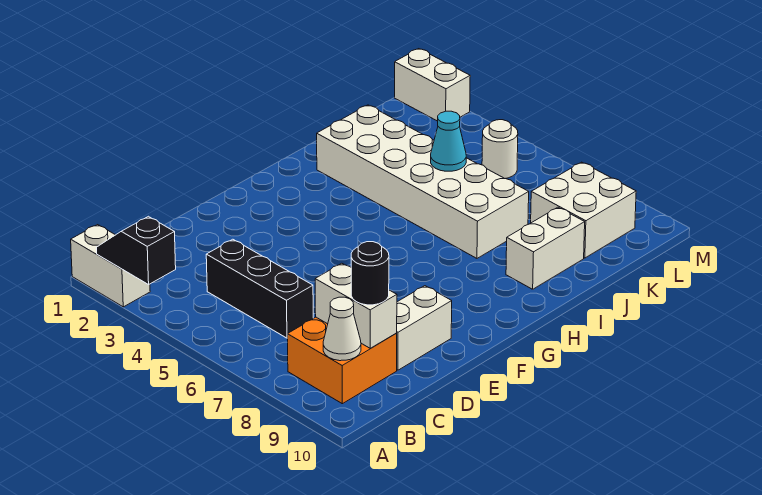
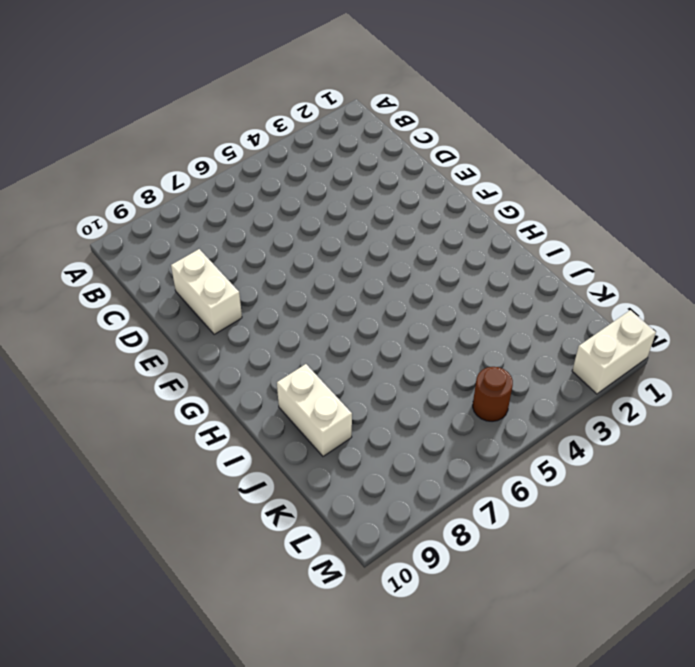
brown round brick L5 level 1 -> white round brick L5 level 1
none -> white brick A1:A2 level 1
none -> orange brick B8:C9 level 1
none -> black brick C4:C6 level 1

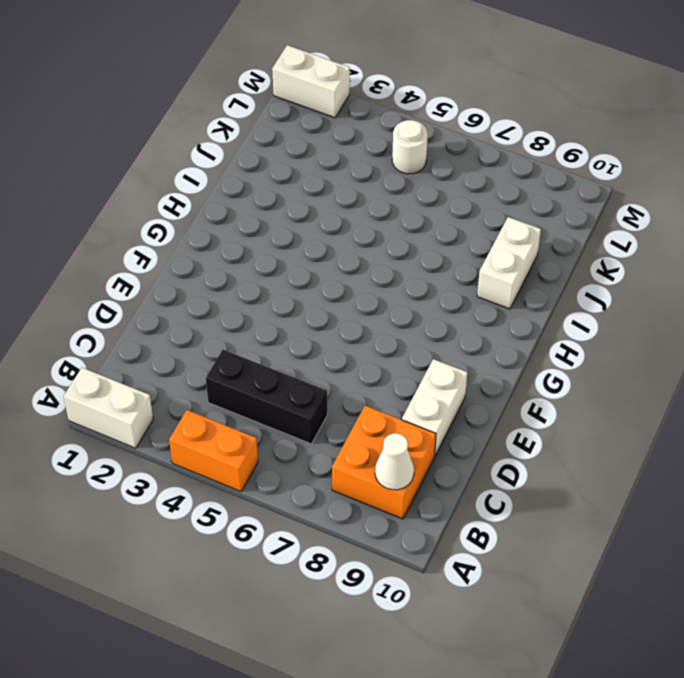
orange brick A4:A5 level 1 -> none
none -> white brick I2:J7 level 1
none -> white brick K8:L9 level 1
none -> black slope A2:A3 level 2 top 3

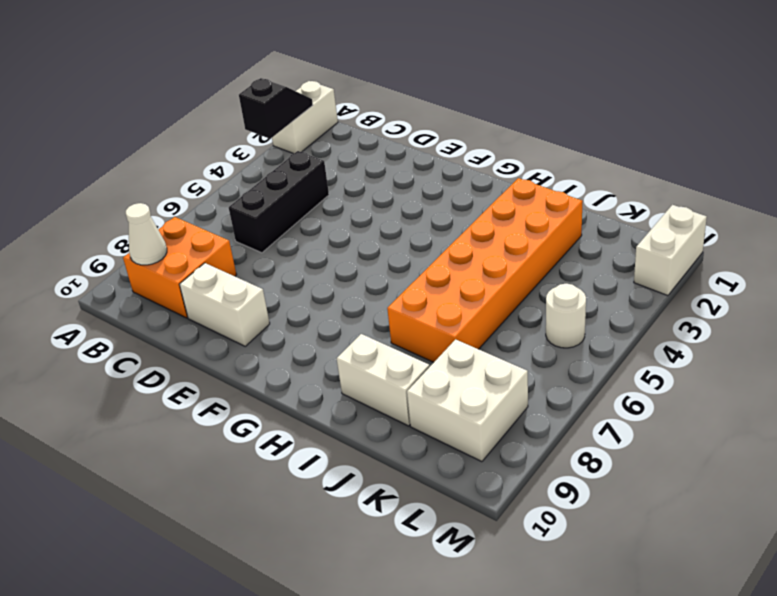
orange brick I2:J7 level 1 -> white brick I2:J7 level 1
none -> white brick C8:C9 level 2
none -> cyan cone J5 level 2
none -> black round brick C9 level 3

